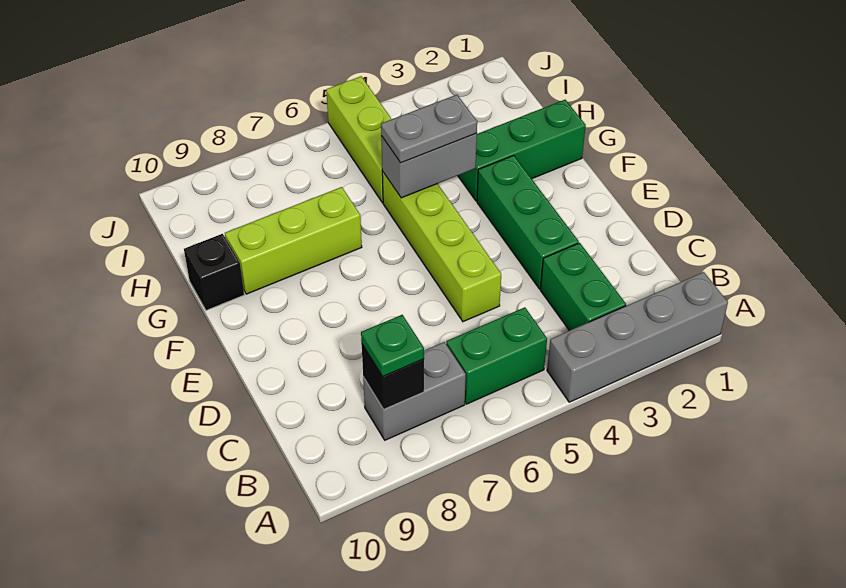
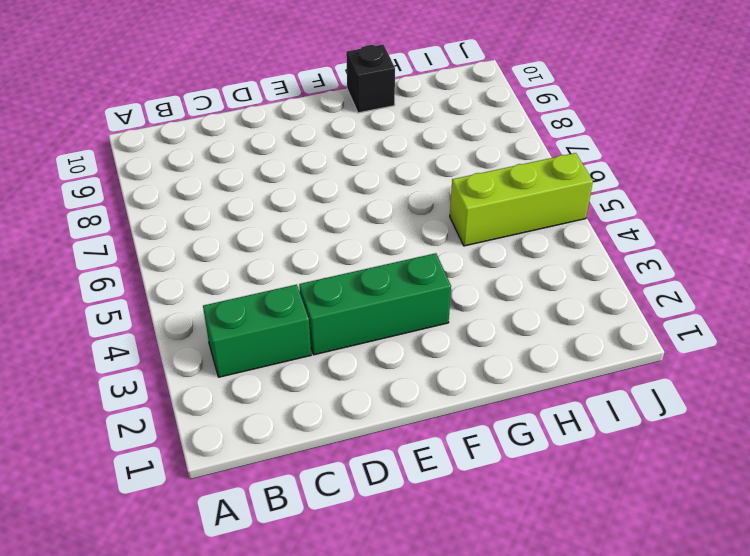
none -> grey brick A1:A4 level 1
none -> green brick B5:B6 level 1
none -> grey brick B7:B8 level 1

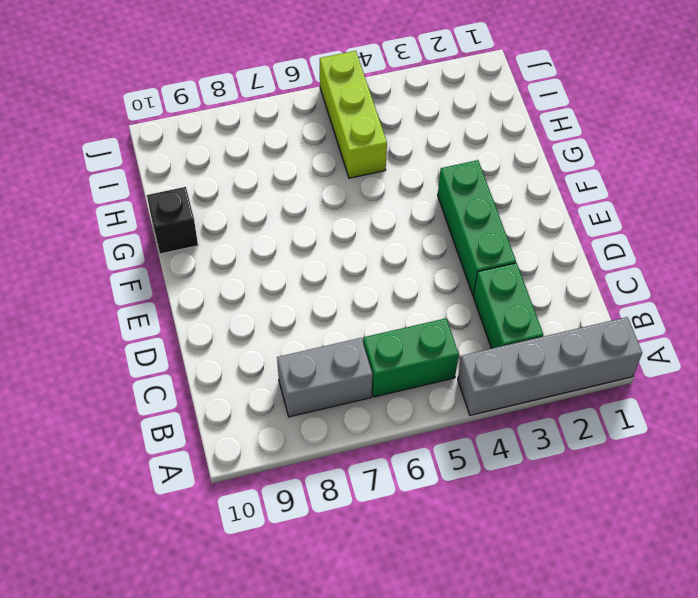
none -> lime brick D5:G5 level 1
none -> green brick G1:G3 level 1
none -> lime brick G7:G9 level 1

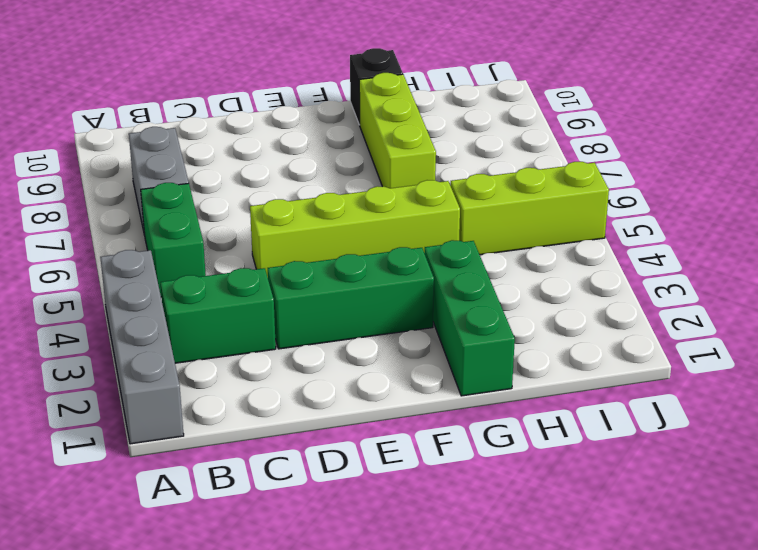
none -> black brick B8 level 2
none -> grey brick G4:G5 level 2
none -> green plate B8 level 3

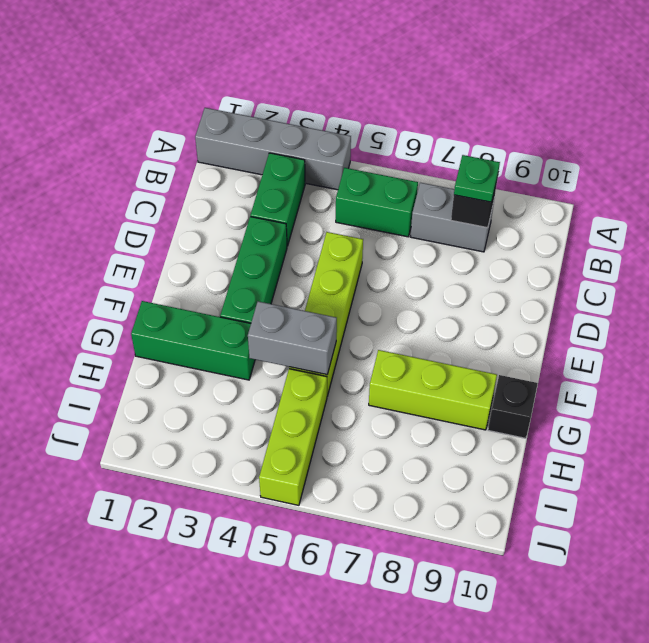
none -> grey plate G4:G5 level 3

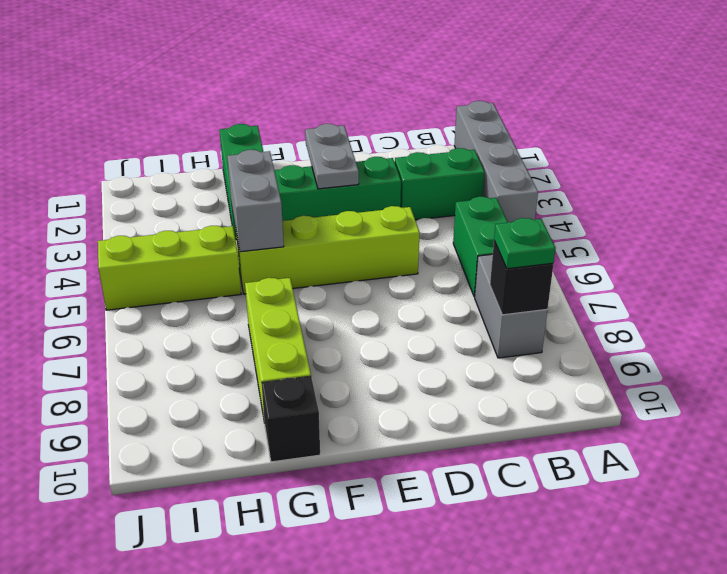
grey plate E2:E3 level 2 -> grey plate G4:G5 level 3

